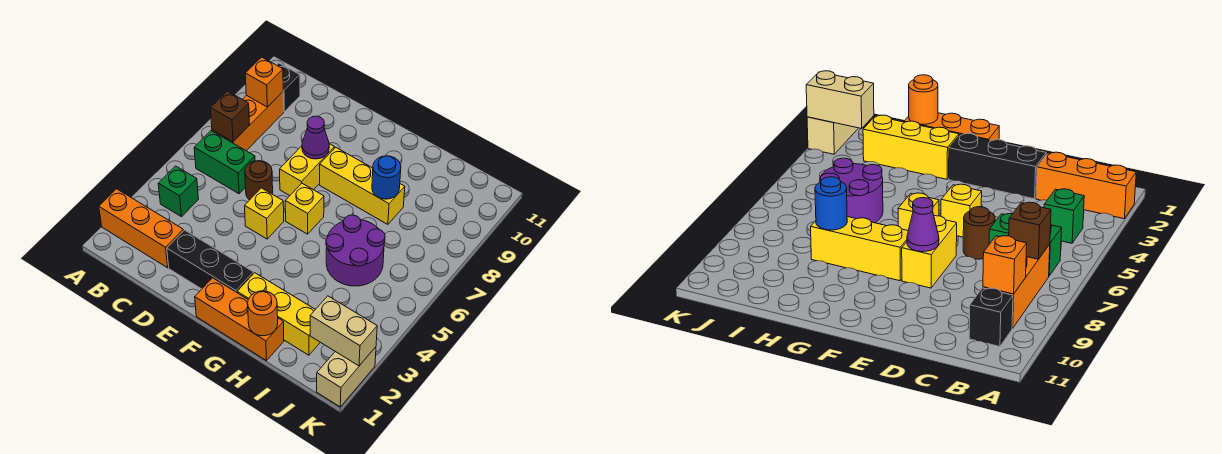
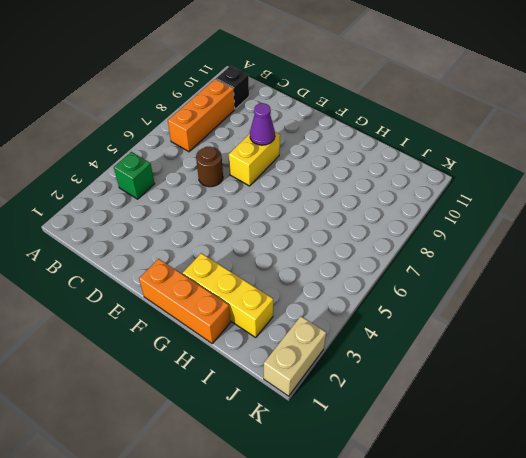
none -> orange brick A2:C2 level 1
none -> green brick B6:C6 level 1
none -> black brick D2:F2 level 1

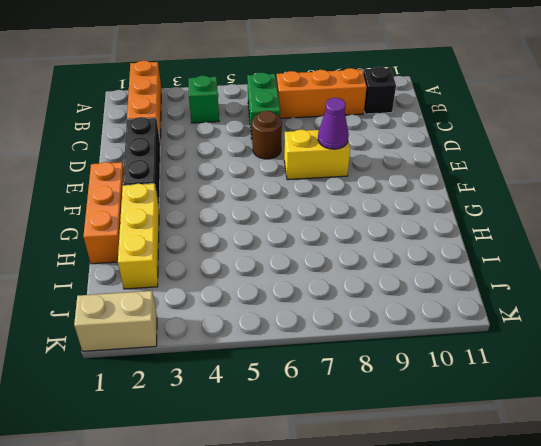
none -> yellow brick E5 level 1
none -> yellow brick F6 level 1
none -> yellow brick F8:H8 level 1

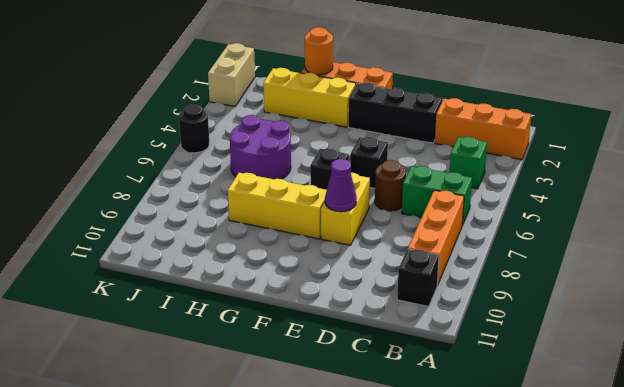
black brick E5 level 1 -> yellow brick E5 level 1
black brick F6 level 1 -> yellow brick F6 level 1
black round brick K5 level 1 -> none
none -> brown brick B7 level 2
none -> orange brick B9 level 2
none -> blue round brick H8 level 2

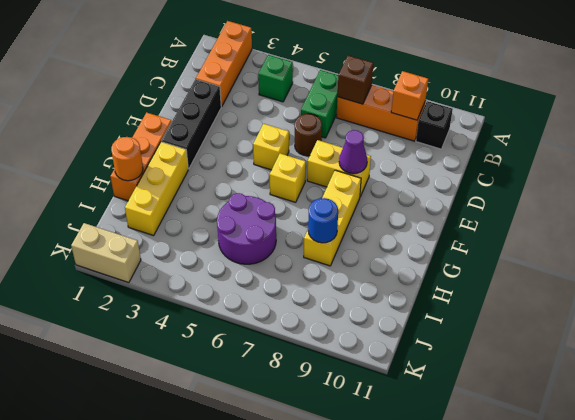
none -> tan brick J2:K2 level 2

